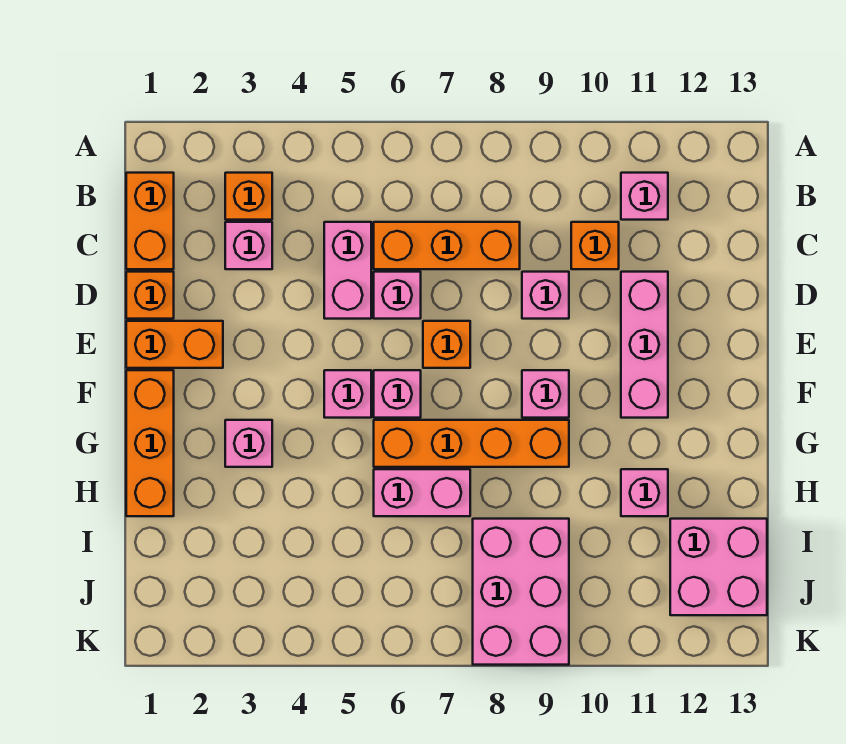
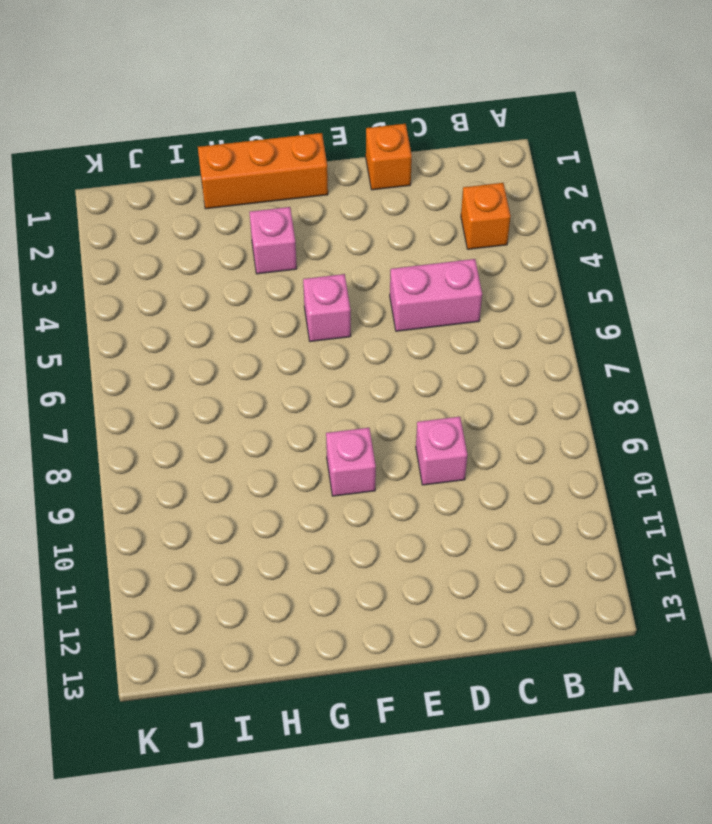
none -> orange brick B1:C1 level 1
none -> pink brick B11 level 1
none -> pink brick C3 level 1

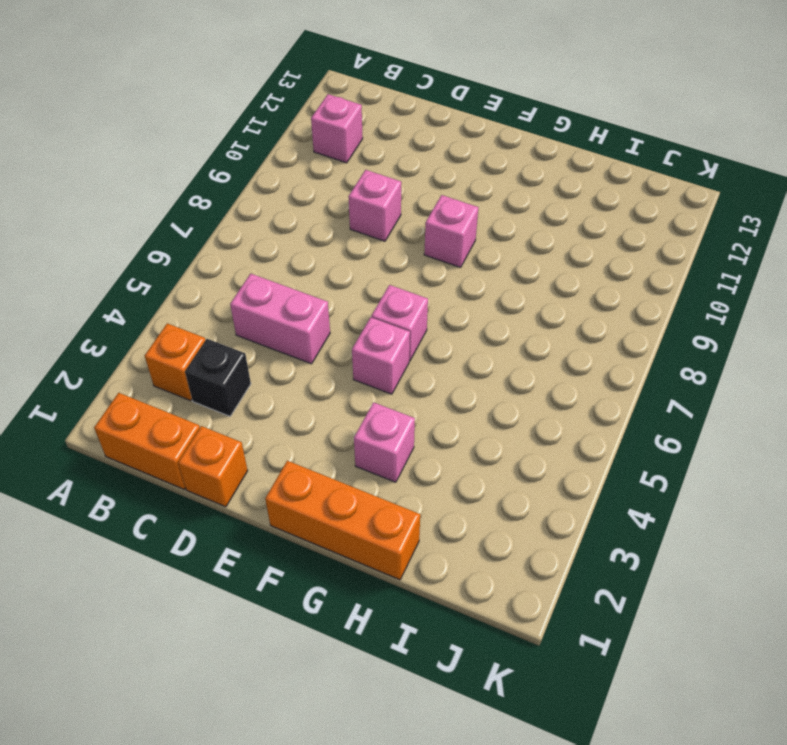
black brick C3 level 1 -> pink brick C3 level 1
none -> orange brick C6:C8 level 1
none -> orange brick C10 level 1
none -> pink brick D6 level 1

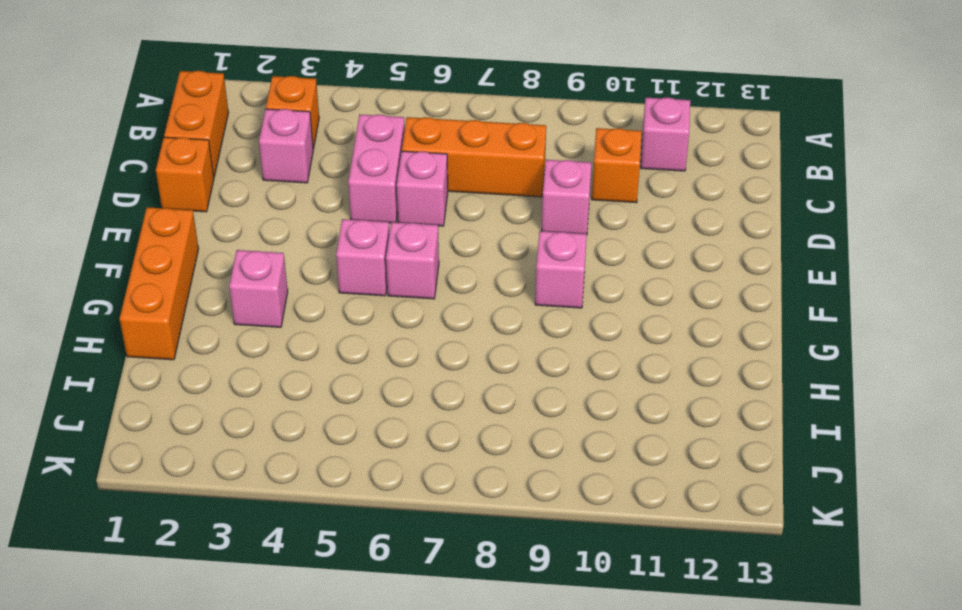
none -> pink brick D11:F11 level 1
none -> orange brick E1:E2 level 1
none -> orange brick E7 level 1

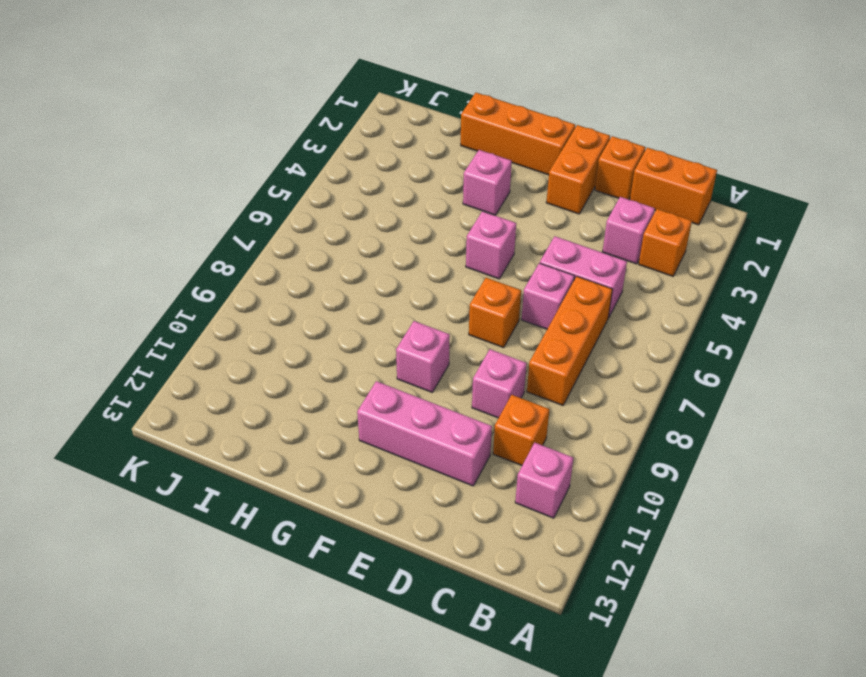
none -> pink brick F6 level 1
none -> orange brick G6:G9 level 1
none -> pink brick H6:H7 level 1

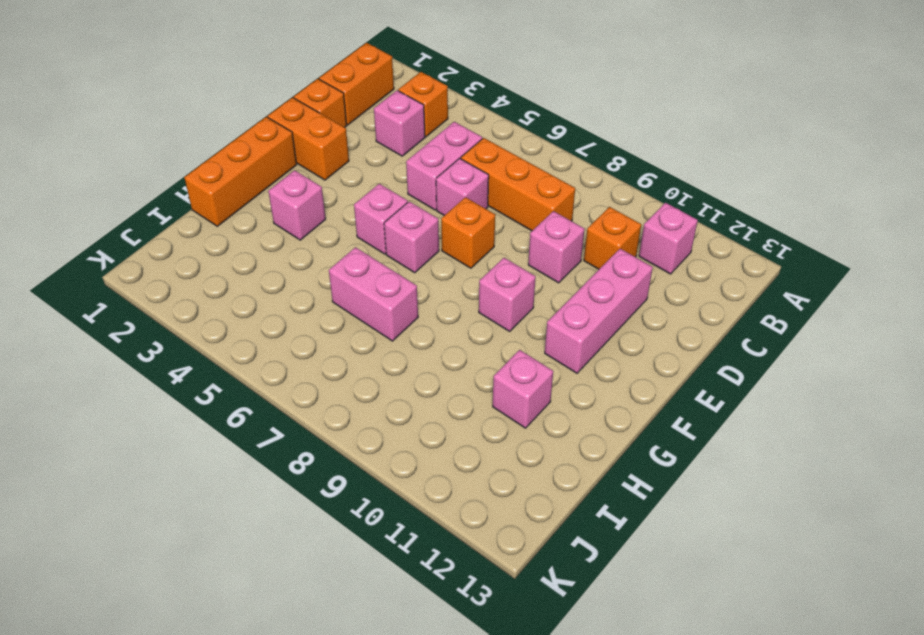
none -> orange brick G6:G9 level 1
none -> pink brick I8:K9 level 1
none -> pink brick I12:J13 level 1

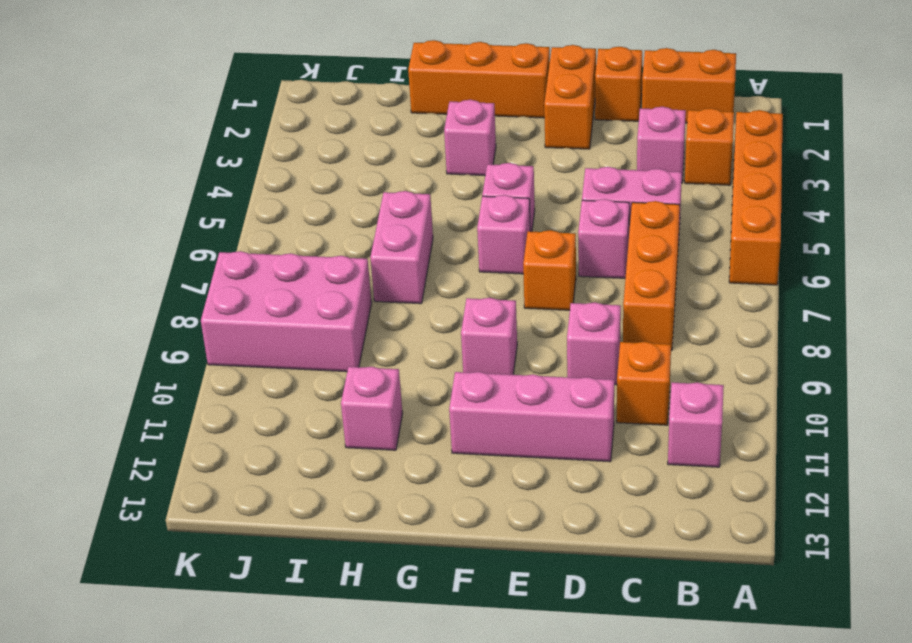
orange brick A3:A6 level 1 -> orange brick G6:G9 level 1
none -> pink brick I12:J13 level 1

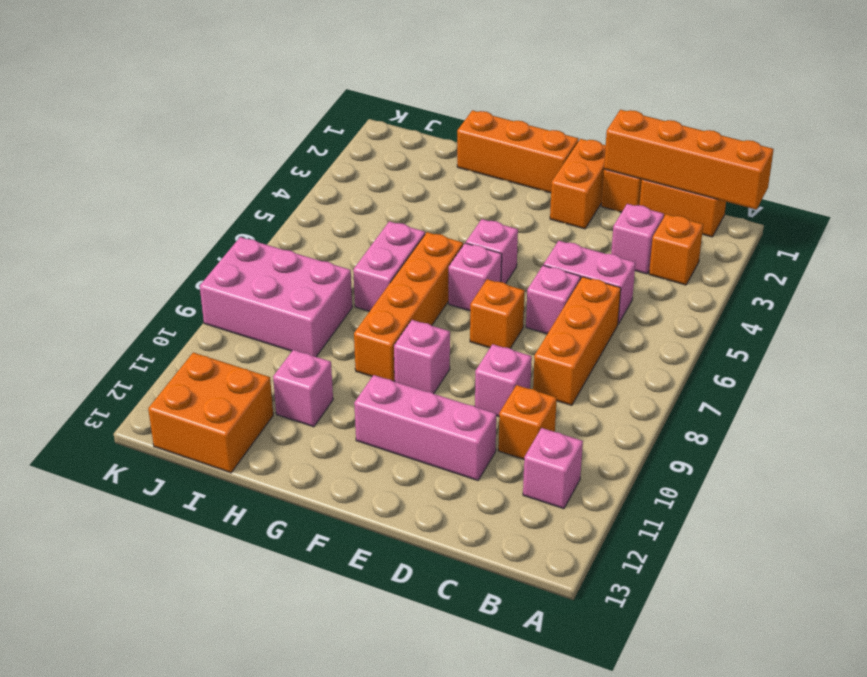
orange brick A1:D1 level 2 -> none
orange brick I12:J13 level 1 -> pink brick I12:J13 level 1
none -> pink brick G3 level 1

